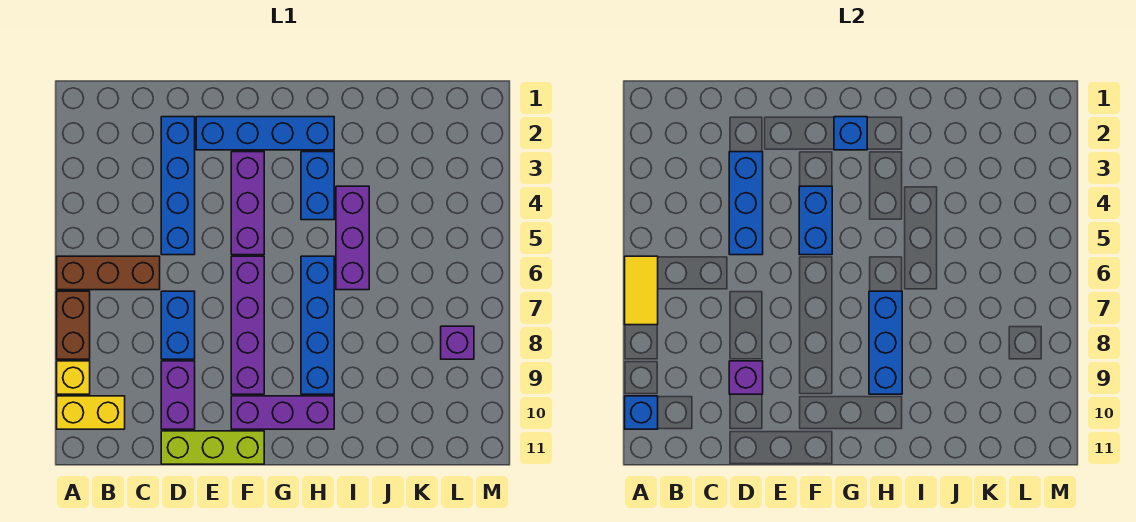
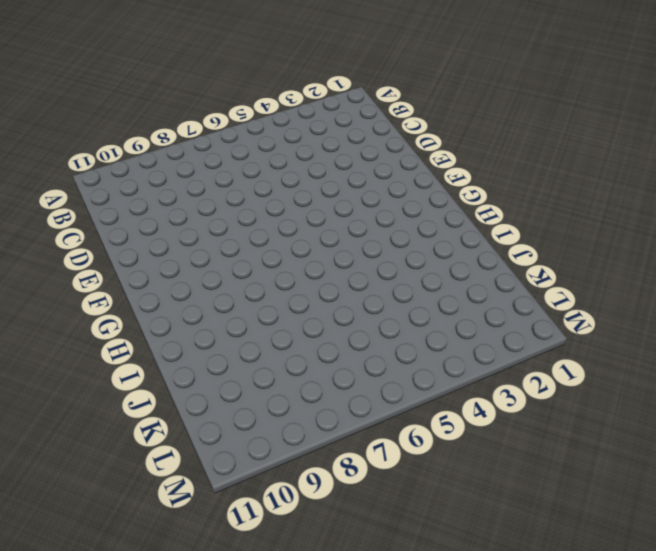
none -> brown brick A6:C6 level 1
none -> brown brick A7:A8 level 1
none -> yellow brick A9 level 1

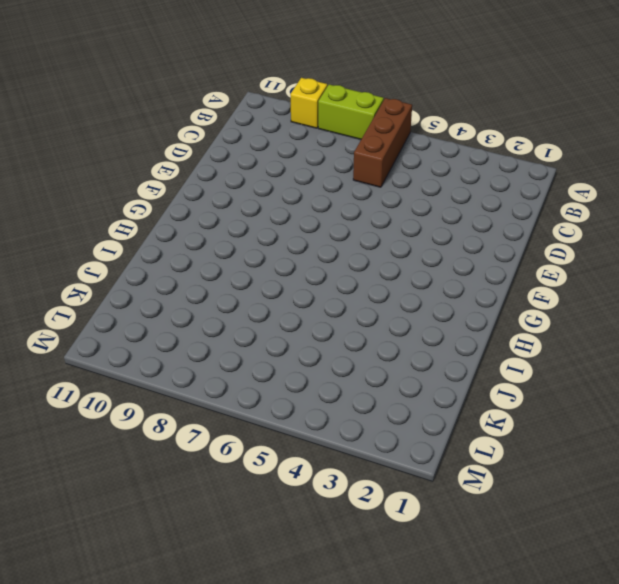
lime brick A7:A8 level 1 -> brown brick A7:A8 level 1
none -> yellow brick A10:B10 level 1
none -> blue brick D2:D5 level 1
none -> blue brick D7:D8 level 1

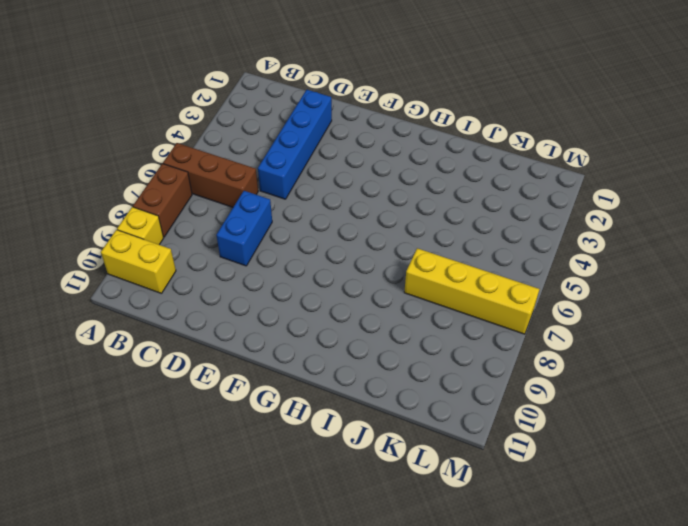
yellow brick J7:M7 level 1 -> none
none -> purple brick D9:D10 level 1
none -> lime brick D11:F11 level 1
none -> blue brick E2:H2 level 1

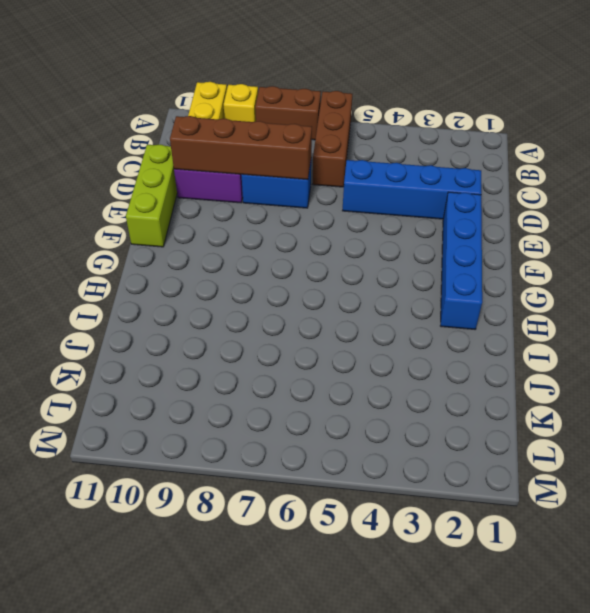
brown brick D7:D10 level 2 -> purple brick D9 level 2
none -> purple brick F3:F5 level 1
none -> purple brick F6:F9 level 1
none -> purple brick F10:H10 level 1

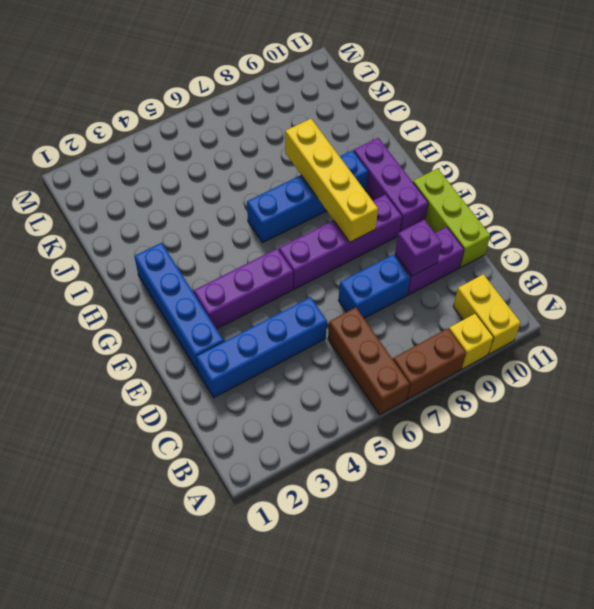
yellow brick F8:I8 level 2 -> blue brick H7:H9 level 2
none -> blue brick H3:H4 level 1
none -> purple brick I4:I6 level 1
none -> purple brick L8 level 1

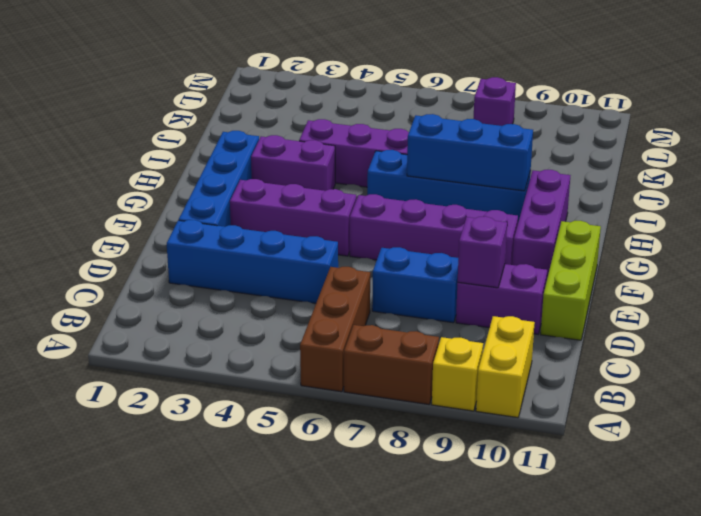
purple brick H3:H4 level 1 -> blue brick H3:H4 level 1
none -> yellow tile A6:A7 level 2
none -> blue brick A10 level 2
none -> blue brick D3:D5 level 2

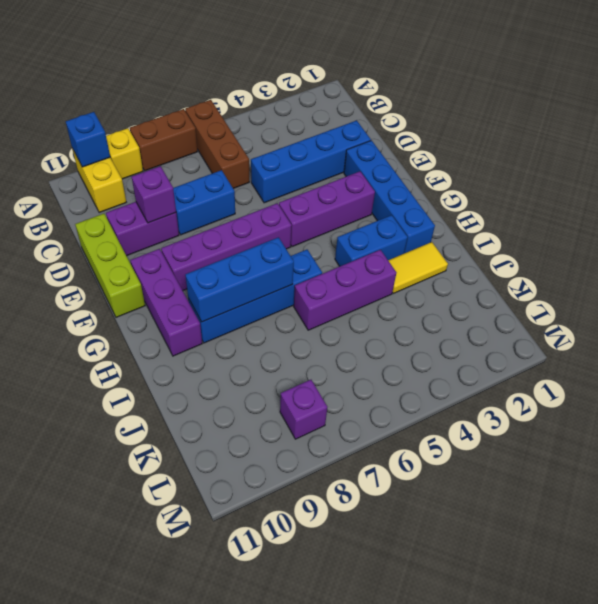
yellow tile I2:I3 level 1 -> yellow tile A6:A7 level 2
none -> blue brick D3:D5 level 2
none -> blue brick F4:F5 level 2
none -> blue brick G2 level 2

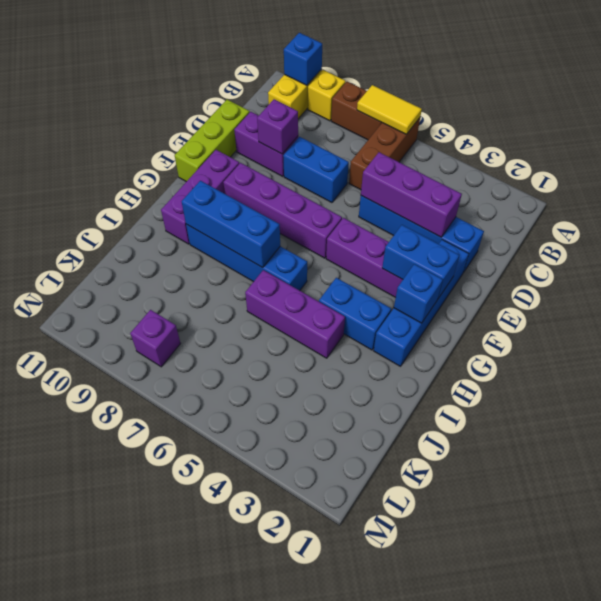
purple brick D3:D5 level 2 -> blue brick D3:D5 level 2
blue brick F2:F3 level 2 -> blue brick F4:F5 level 2

